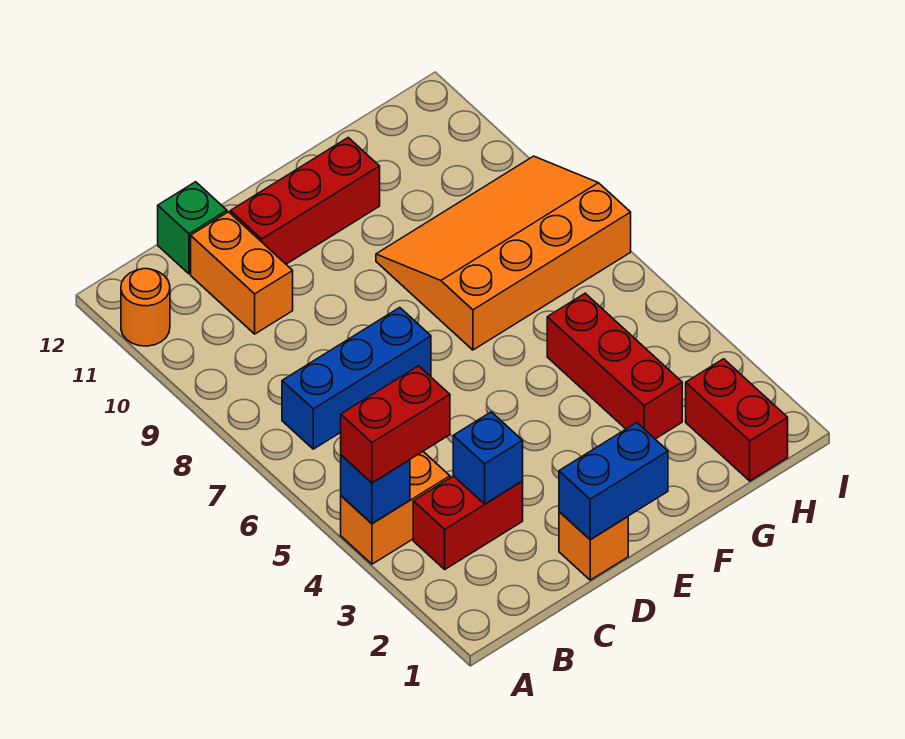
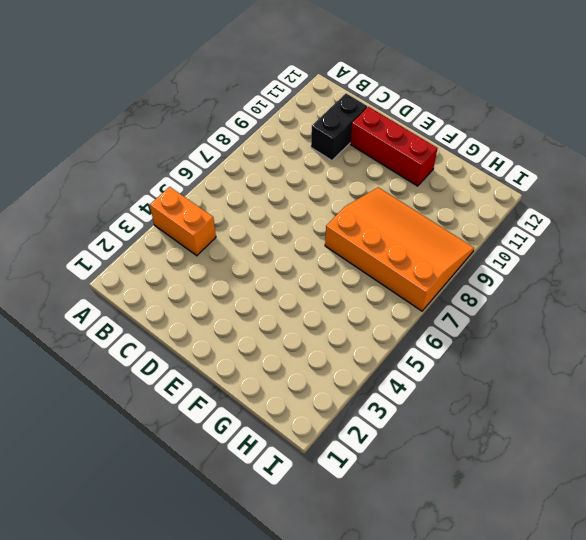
black brick C10:C11 level 1 -> orange brick C10:C11 level 1
none -> orange round brick A11 level 1
none -> red brick B3:C3 level 1
none -> blue brick B7:D7 level 1

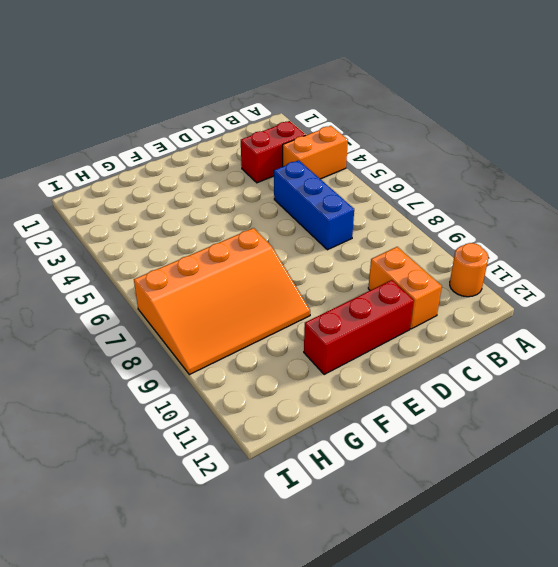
blue brick C5:C7 level 1 -> blue brick B7:D7 level 1
none -> green brick C12 level 1
none -> orange brick D1 level 1
none -> red brick G3:G5 level 1

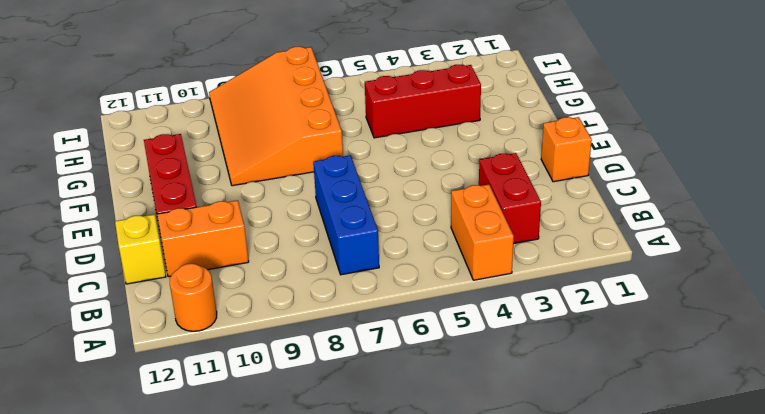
yellow brick C12 level 1 -> green brick C12 level 1
none -> red brick H1:H2 level 1
none -> blue brick A4 level 2
none -> blue brick C3 level 2

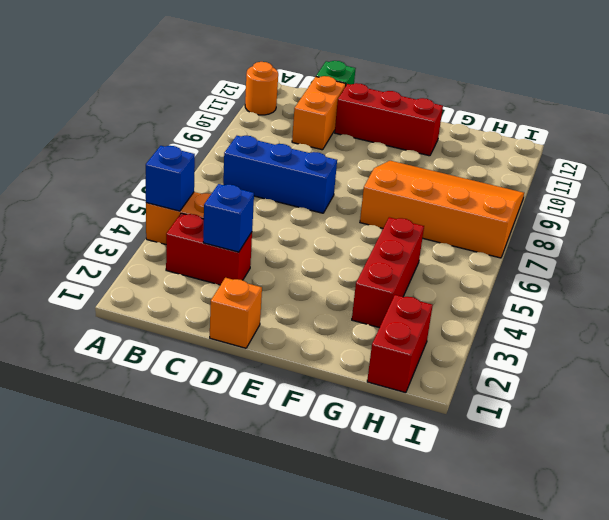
none -> blue brick D1:E1 level 2
none -> red brick A4:B4 level 3

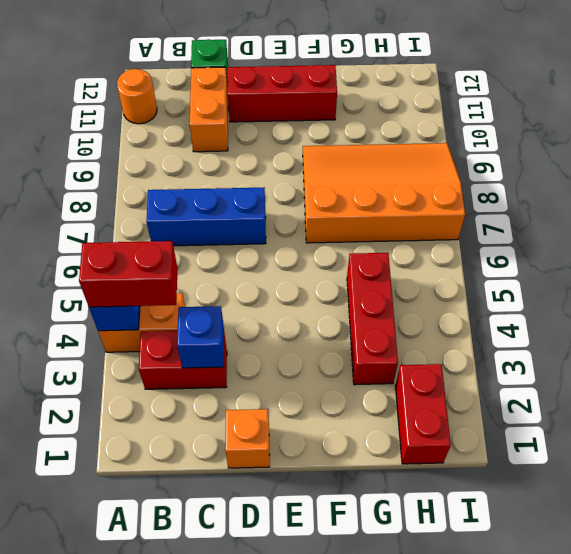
none -> blue brick D1:E1 level 2

